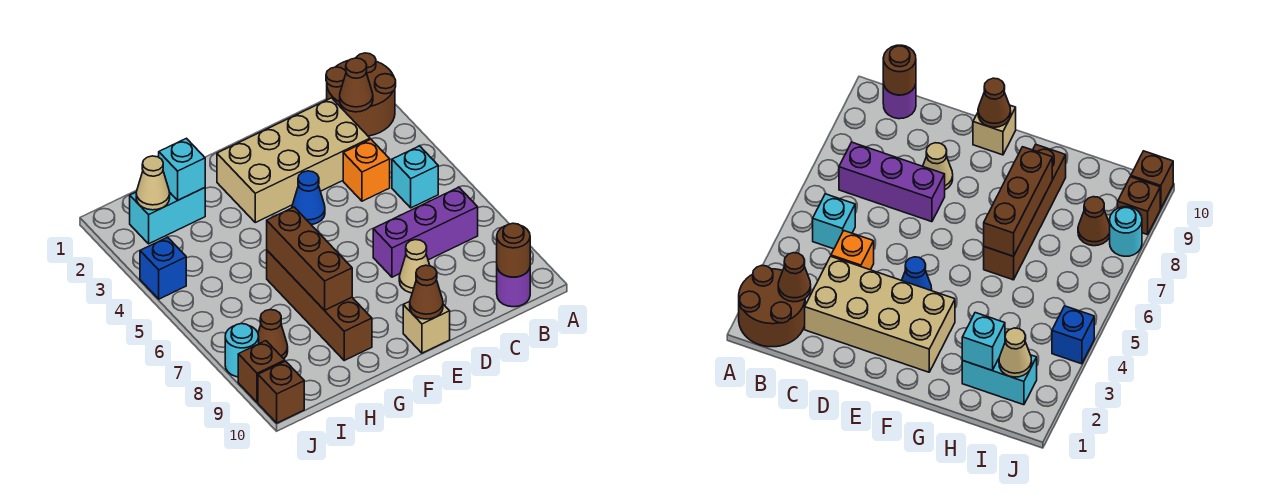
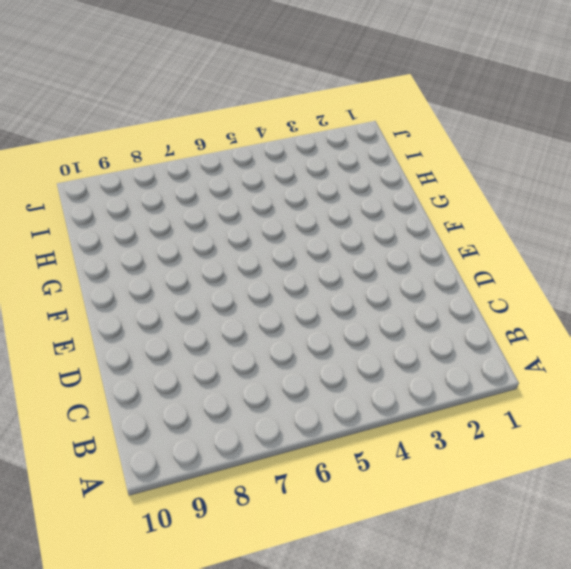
none -> brown round brick A1:B2 level 1
none -> cyan brick B5 level 1
none -> purple brick B7:D7 level 1

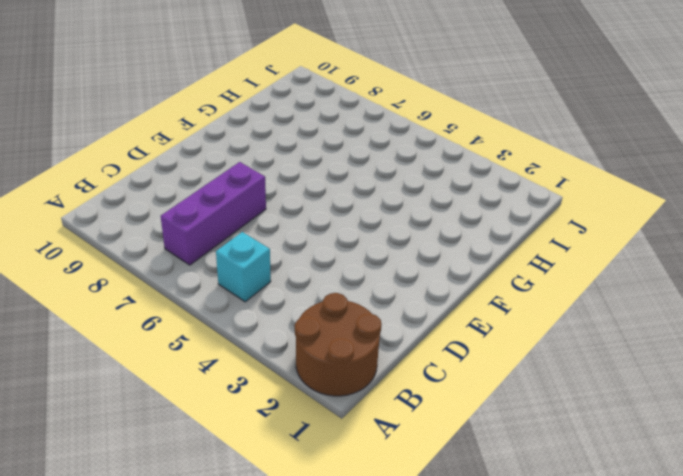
none -> purple round brick B10 level 1
none -> tan brick C2:F3 level 1
none -> orange brick C4 level 1

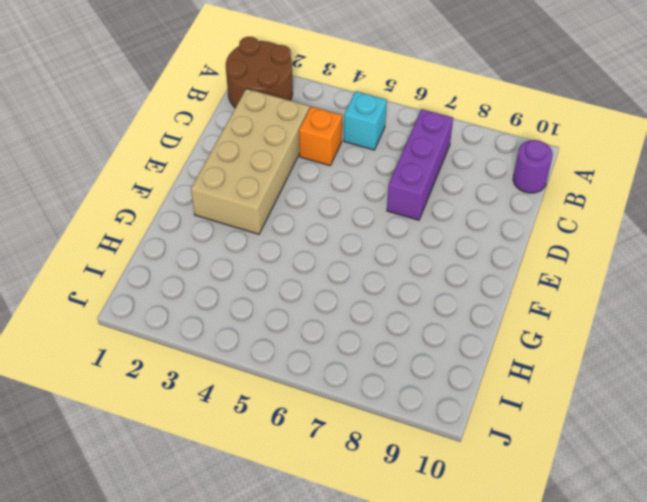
none -> tan cone D8 level 1
none -> blue cone E4 level 1
none -> tan brick E10 level 1

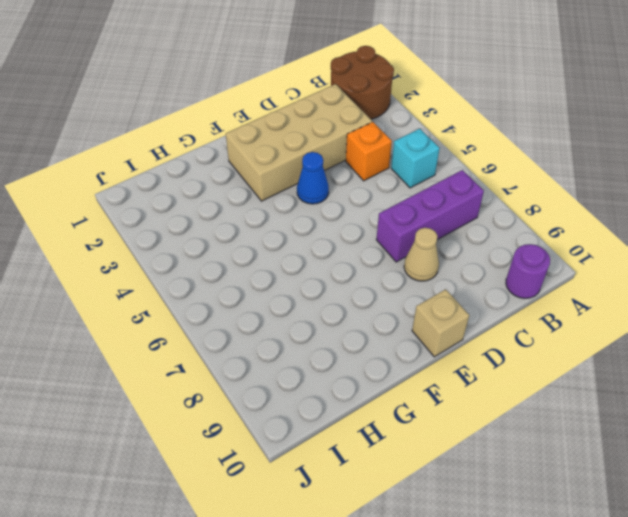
none -> brown brick G6:G9 level 1
none -> cyan brick H2:I2 level 1
none -> brown cone I8 level 1

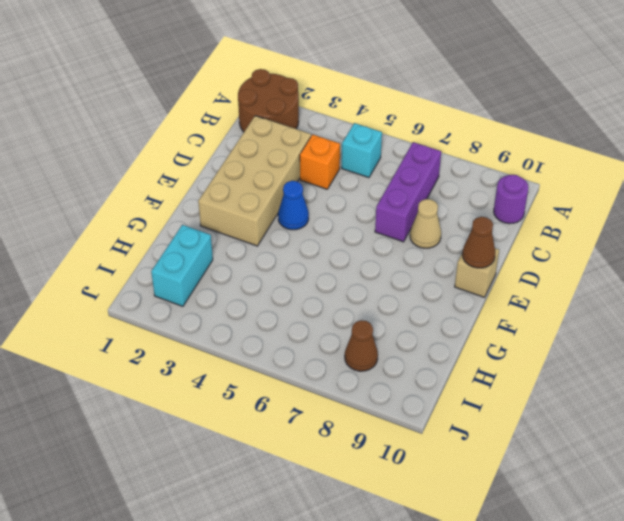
none -> brown brick G6:G9 level 1
none -> blue brick J4 level 1
none -> cyan round brick J8 level 1

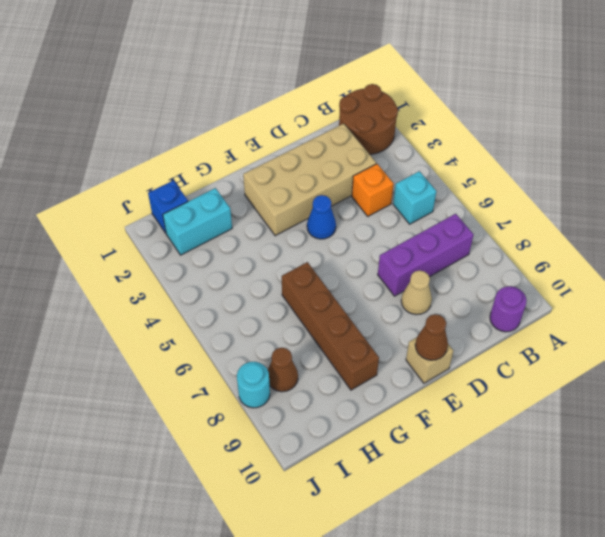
blue brick I1 level 1 -> blue brick J4 level 1
none -> brown brick J9 level 1
none -> brown brick J10 level 1
none -> brown cone B2 level 2

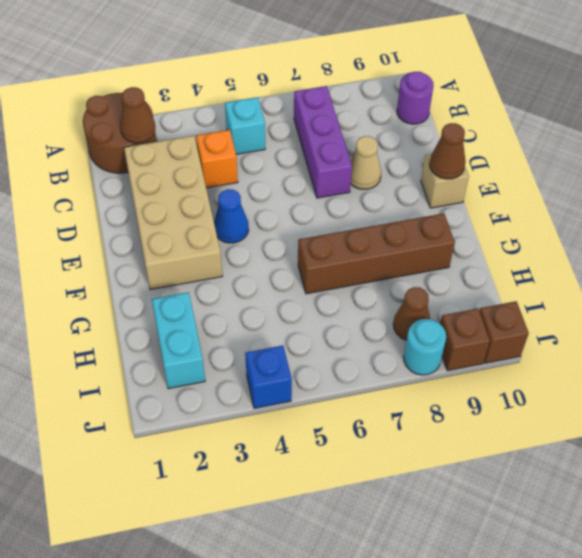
none -> brown round brick B10 level 2
none -> brown brick G6:G8 level 2
none -> cyan brick H2 level 2

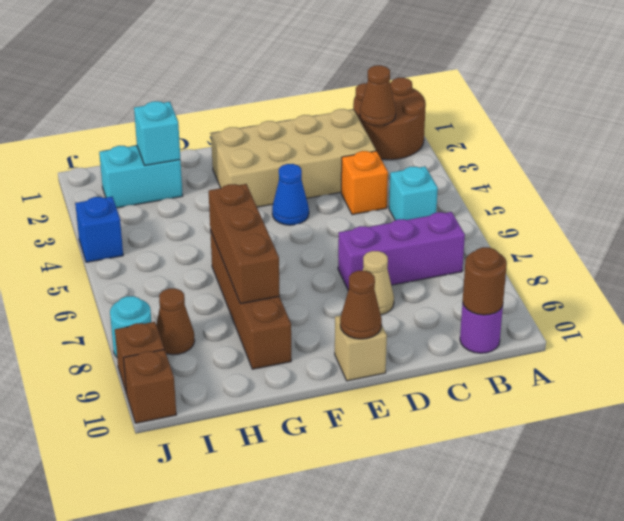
none -> tan cone I2 level 2

